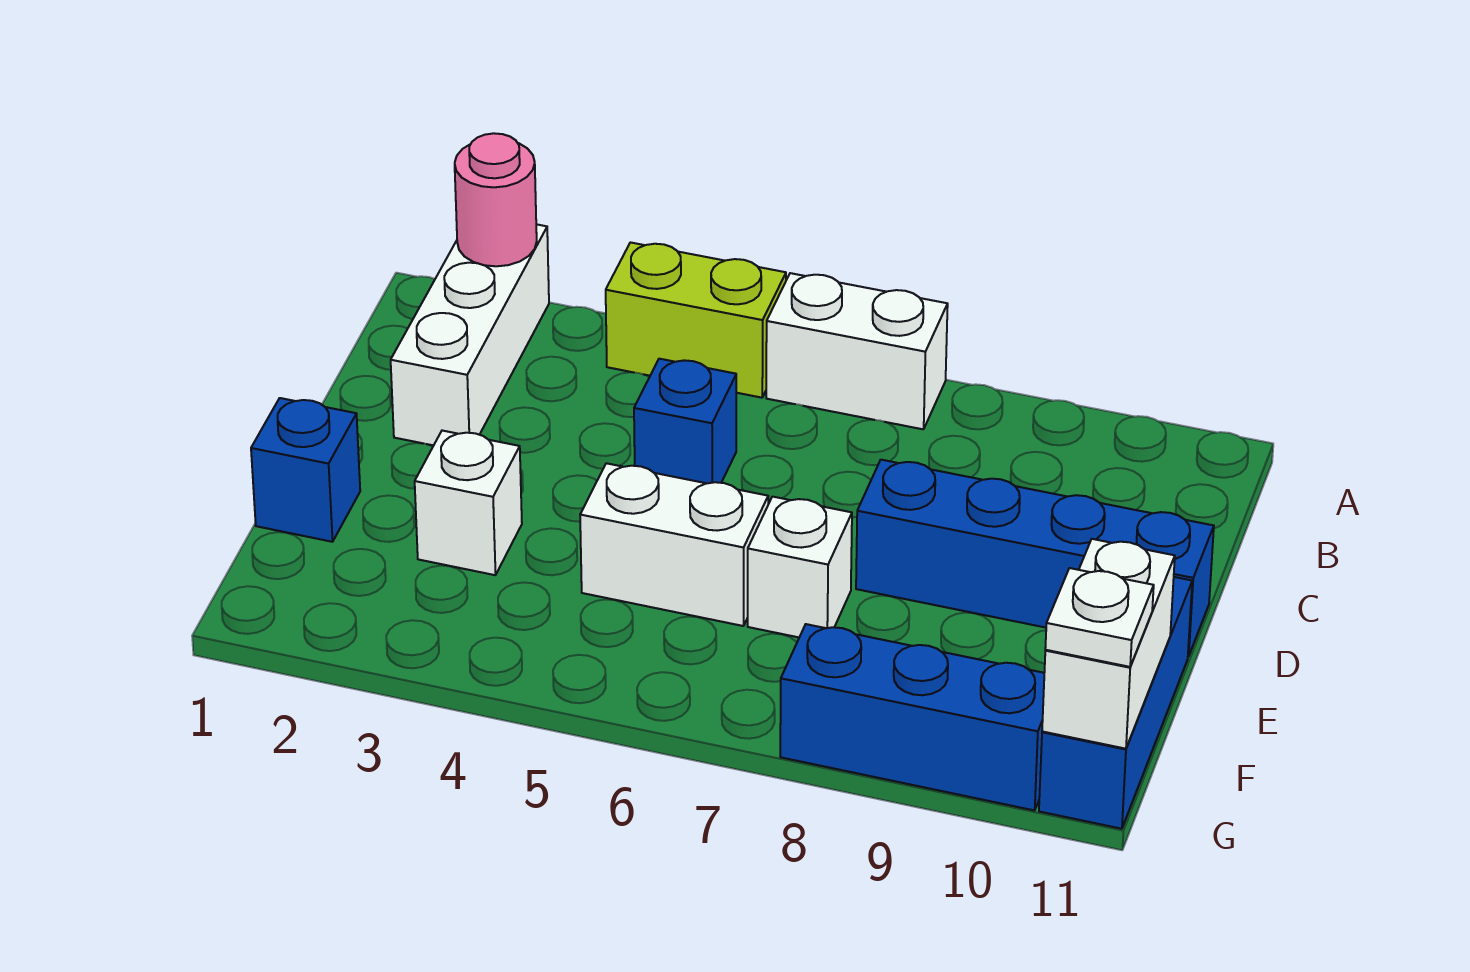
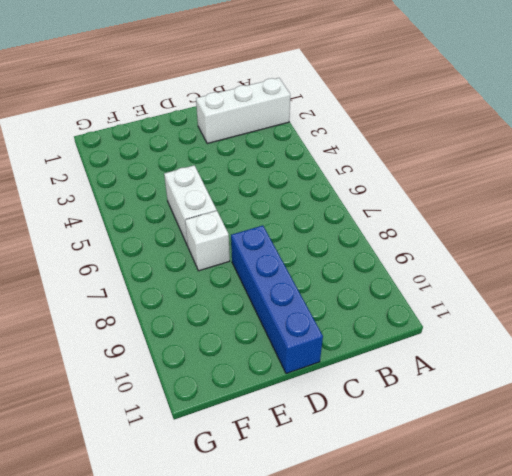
none -> lime brick A4:A5 level 1
none -> white brick A6:A7 level 1
none -> blue brick C5 level 1

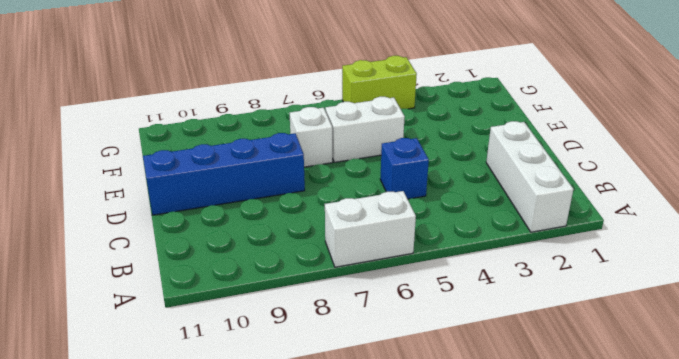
lime brick G4:G5 level 1 -> lime brick A4:A5 level 1
none -> blue brick E1 level 1
none -> white brick E3 level 1
none -> blue brick E11:G11 level 1

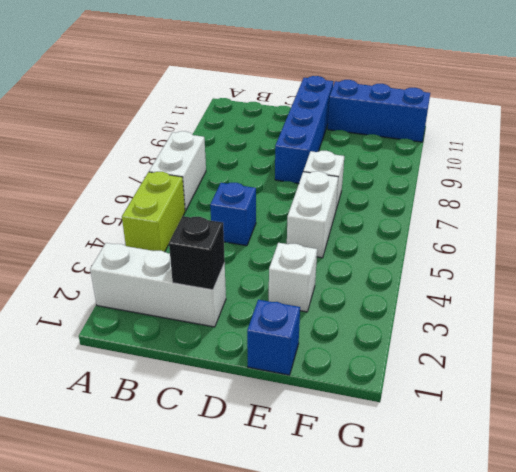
black brick C2 level 2 -> none
none -> blue brick G8:G10 level 1
none -> pink round brick A2 level 2
none -> white brick F11:G11 level 2

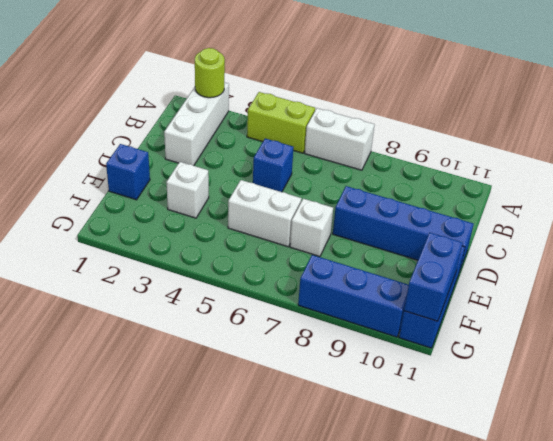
lime round brick A2 level 2 -> pink round brick A2 level 2
blue brick F11:G11 level 2 -> white brick F11:G11 level 2
none -> white plate G11 level 3

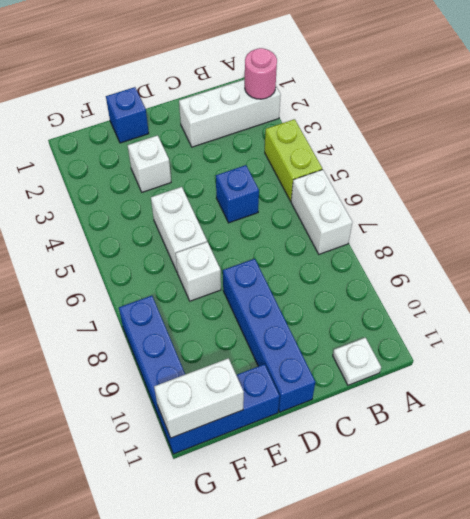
white plate B11 level 1 -> white plate G11 level 3

